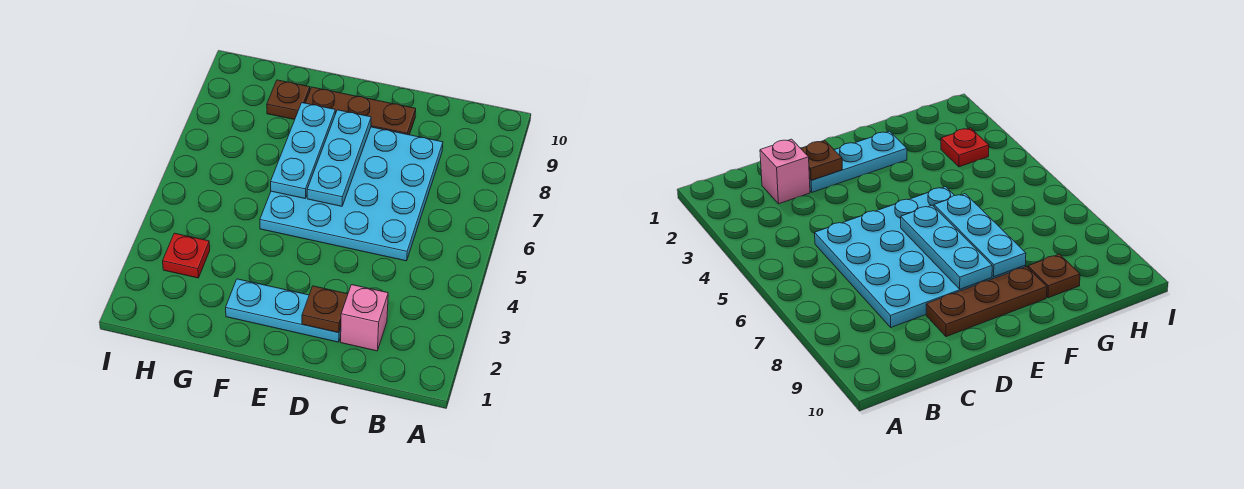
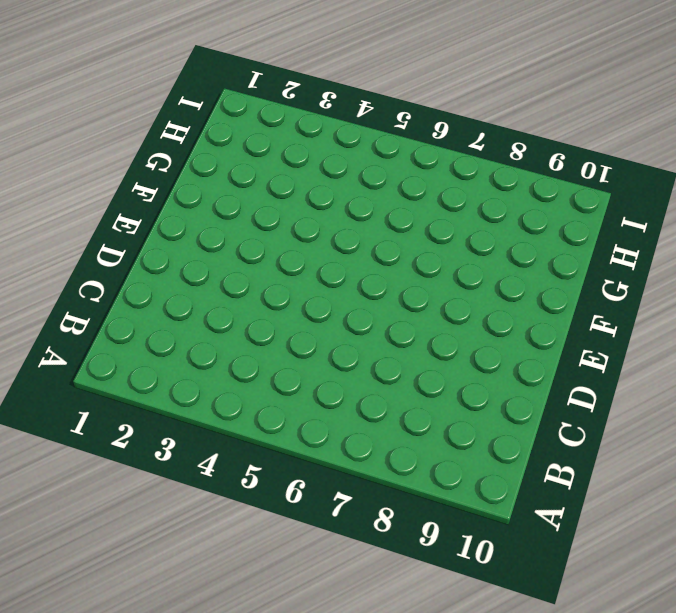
none -> pink brick C2 level 1
none -> cyan plate C5:F8 level 1

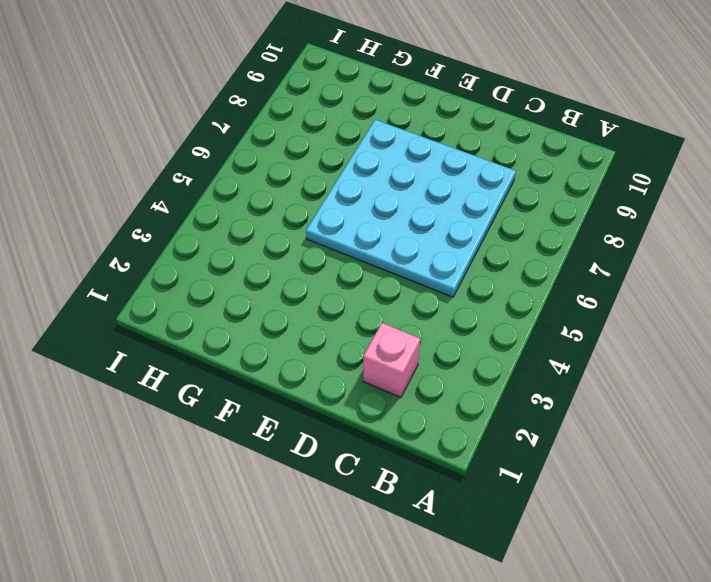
none -> cyan plate D2:F2 level 1
none -> brown plate D9:F9 level 1

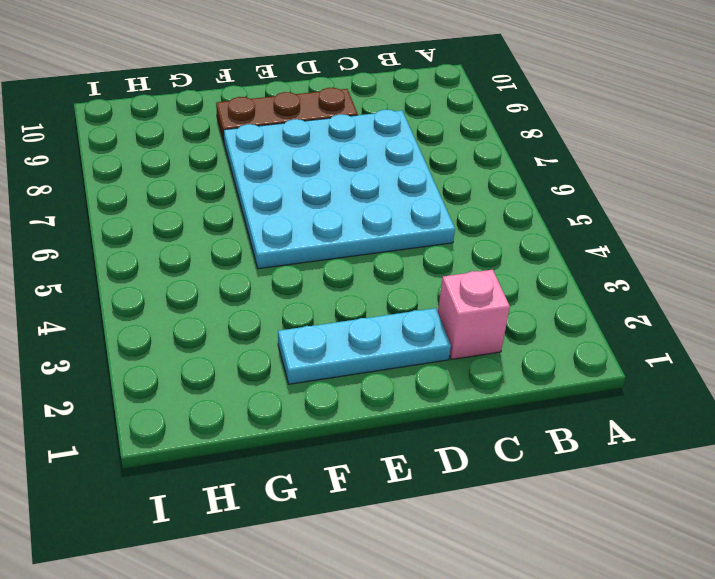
none -> brown plate G9 level 1
none -> red plate H3 level 1

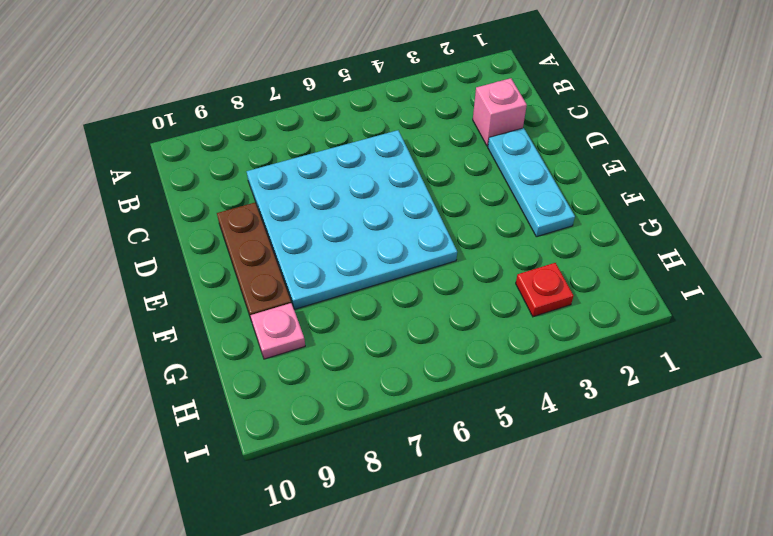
pink plate G9 level 1 -> brown plate G9 level 1
none -> brown plate D2 level 2
none -> cyan plate E6:E8 level 2

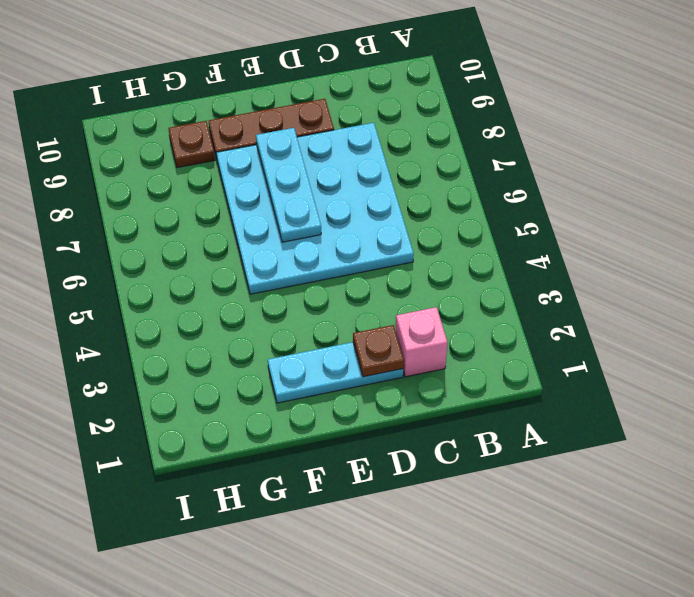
none -> red plate H3 level 1
none -> cyan plate F6:F8 level 2

